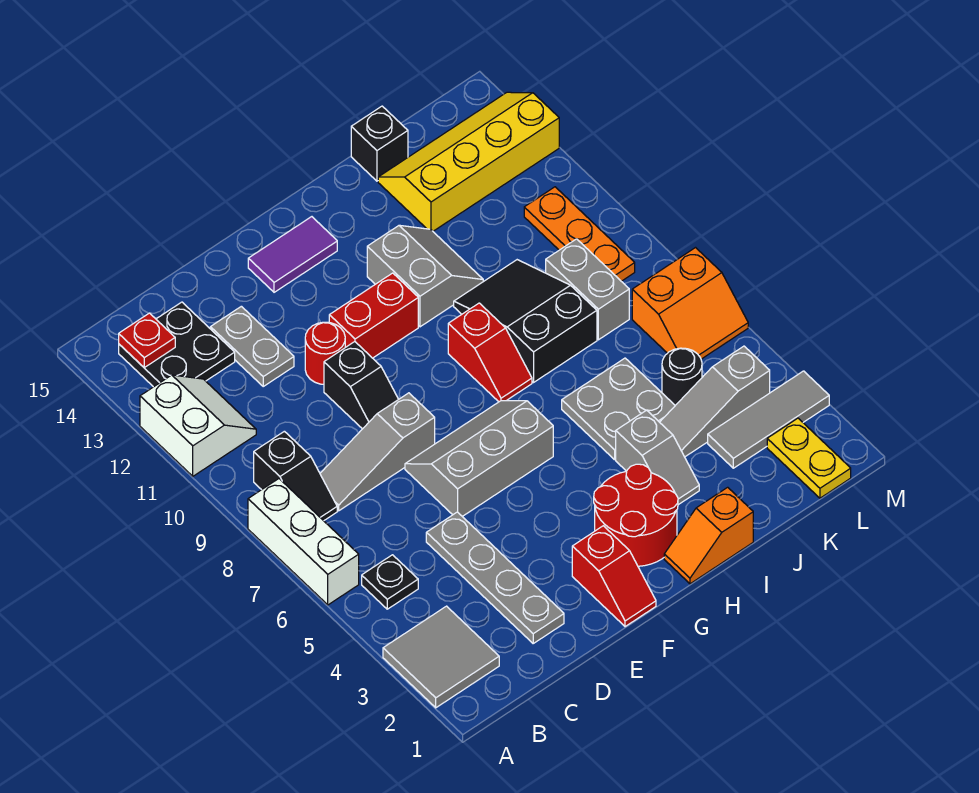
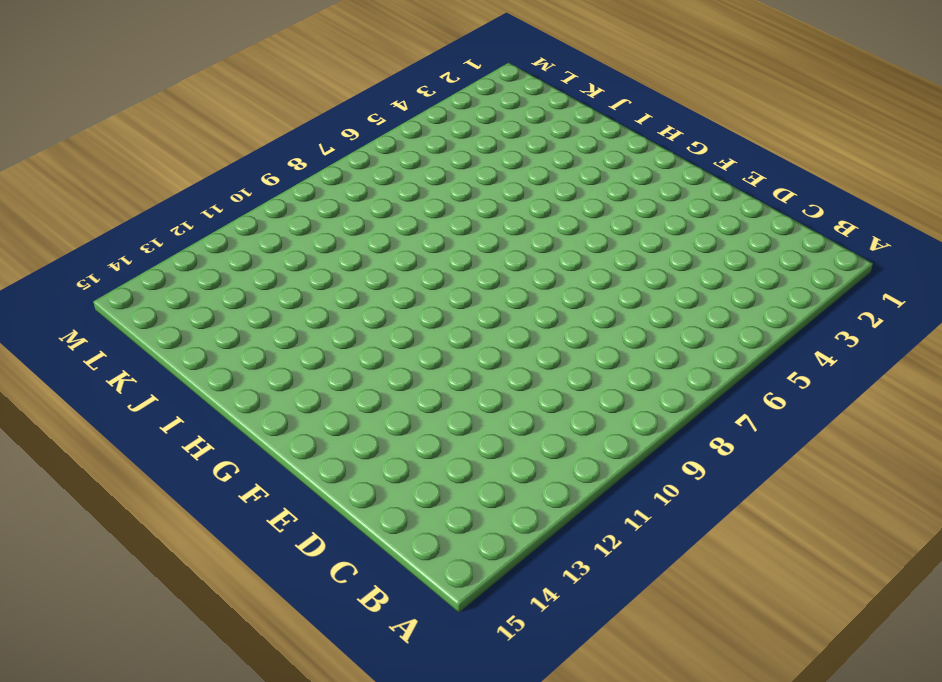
none -> grey tile A2:B3 level 1
none -> white brick A6:A8 level 1
none -> white slope A11:B12 level 1 top A
none -> black plate B5 level 1

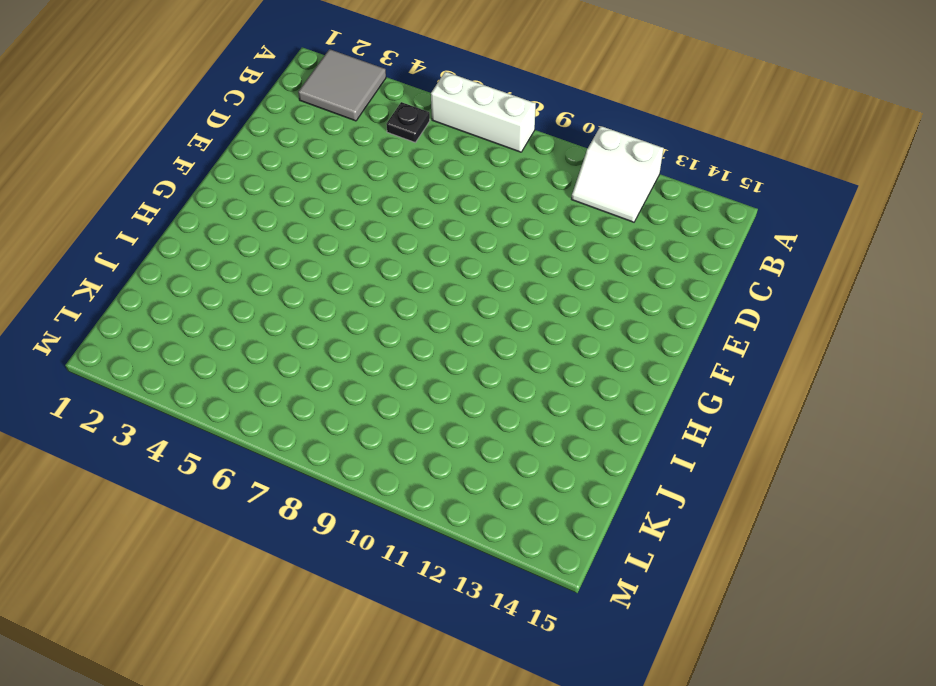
none -> black slope B8:B9 level 1 top 9
none -> black plate B13:C14 level 1
none -> grey slope C8:E8 level 1 top E
none -> grey plate D2:D5 level 1

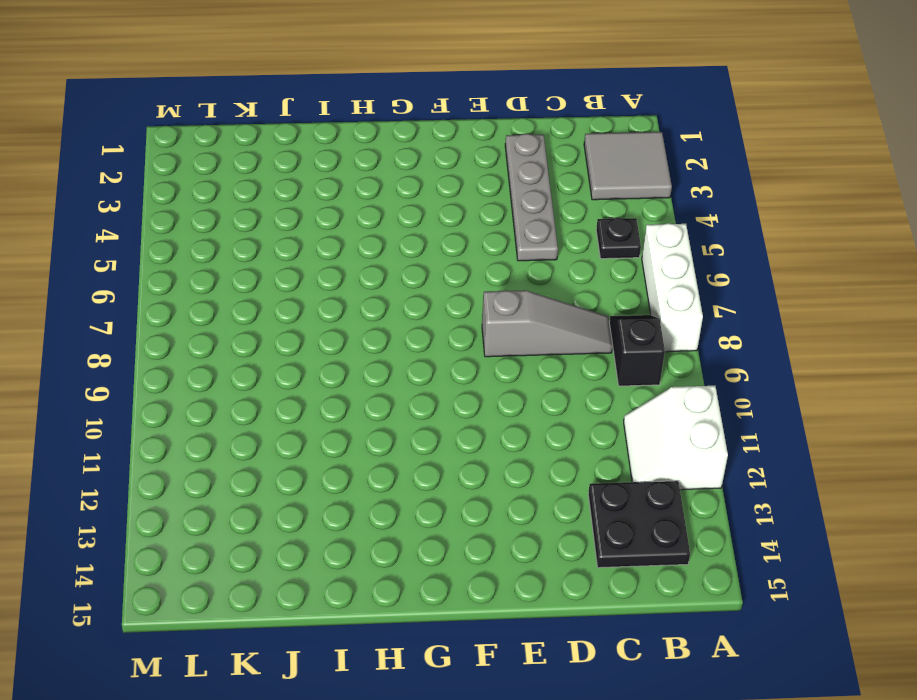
none -> grey plate D12:D13 level 1
none -> grey slope E6:G7 level 1 top 6
none -> black slope E9:E10 level 1 top 10
none -> red round brick E11 level 1

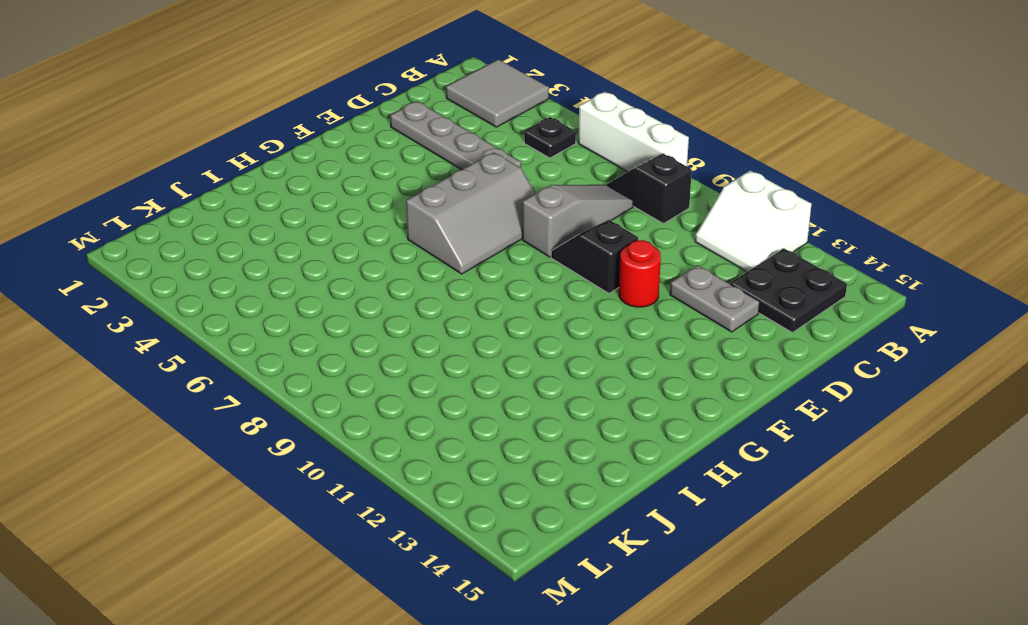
none -> red slope F1:F2 level 1 top 2
none -> red brick F11:G11 level 1
none -> purple tile F14:G14 level 1
none -> red round brick G2:H3 level 1

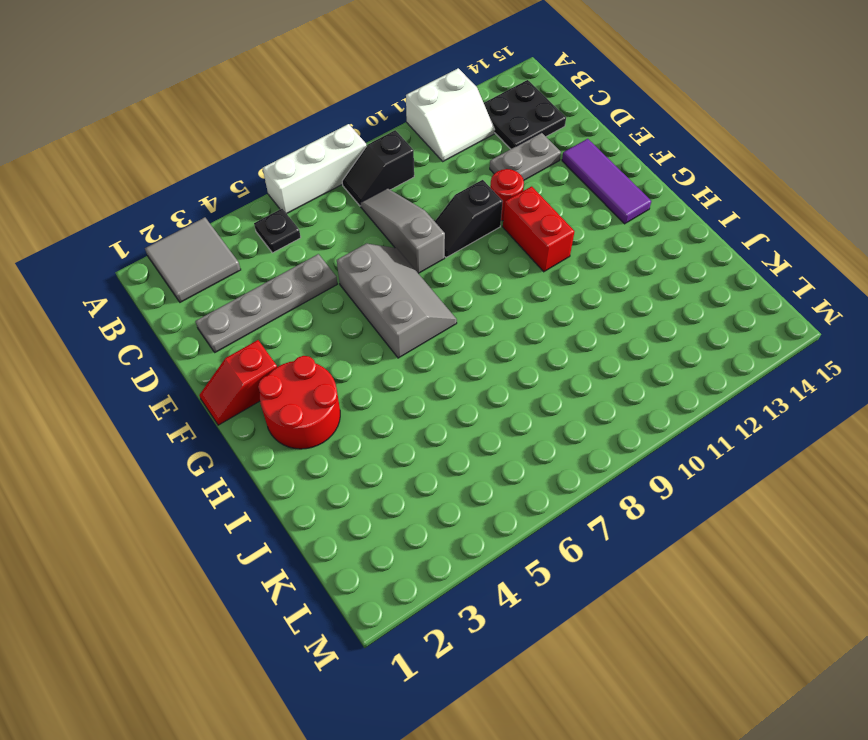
purple tile E14:G14 level 1 -> purple tile F14:G14 level 1
none -> orange slope H1:I1 level 1 top I
none -> red slope H8:H9 level 1 top 9
none -> grey slope H11:I12 level 1 top H
none -> grey slope I3:I4 level 1 top 4

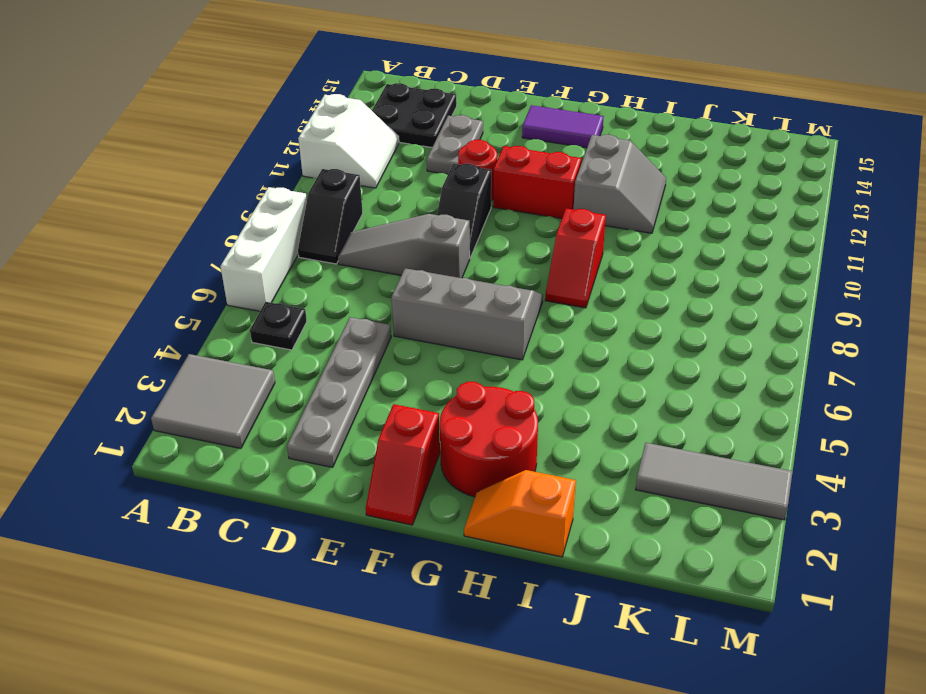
none -> grey slope I3:I4 level 1 top 4
none -> grey plate I5:J6 level 1
none -> black slope I8:J10 level 1 top 8
none -> grey slope J4:L4 level 1 top L

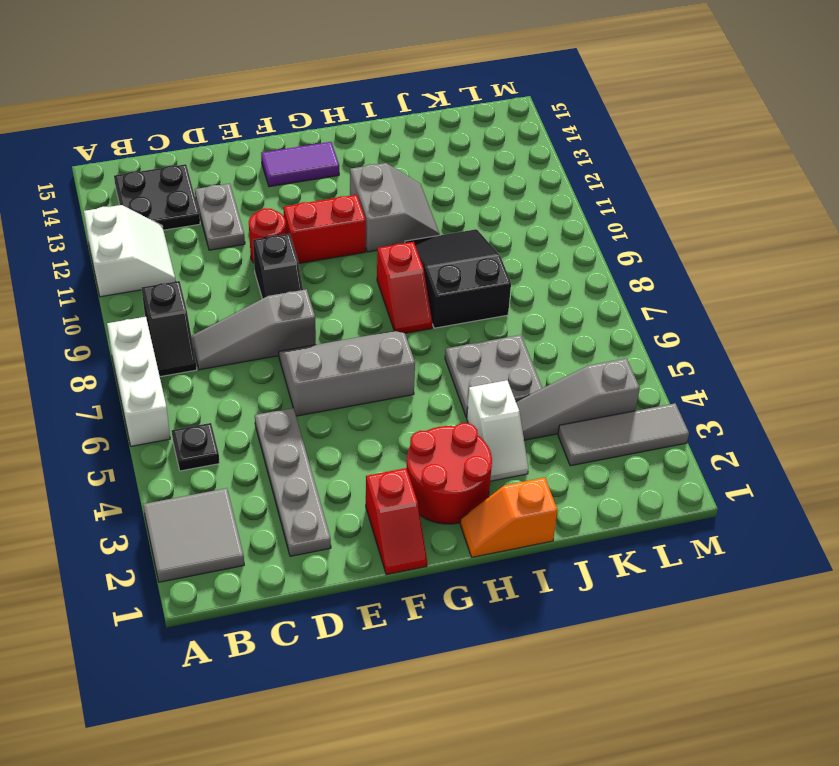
white slope I3:I4 level 1 top 4 -> grey slope I3:I4 level 1 top 4
none -> yellow slope J13:M14 level 1 top 13
none -> black brick J15 level 1
none -> black round brick K5 level 1
none -> grey brick K8:K9 level 1

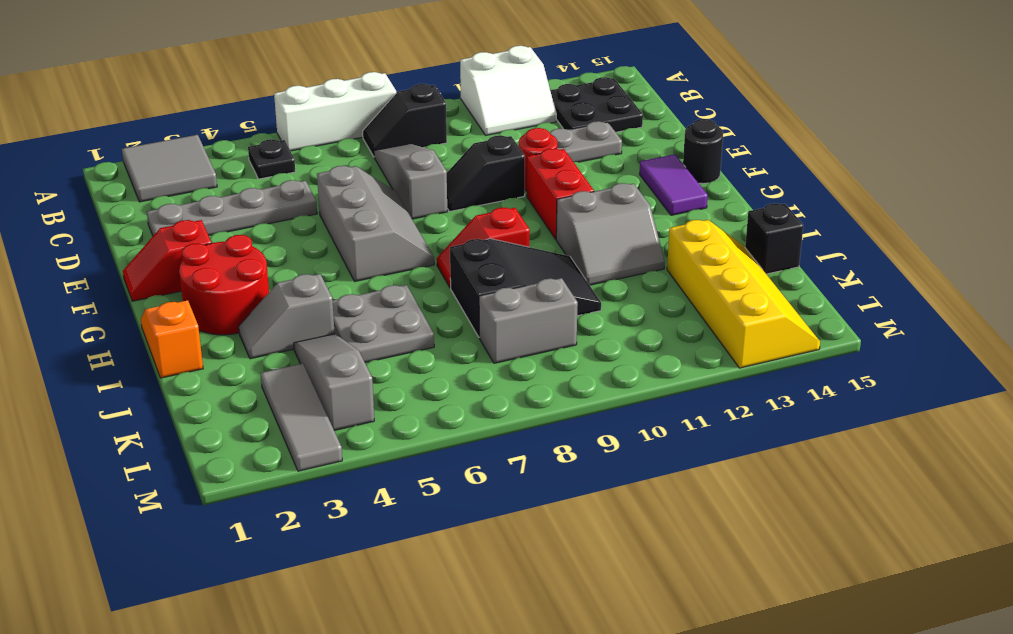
black round brick F15 level 1 -> black round brick K5 level 1
none -> yellow plate L1:L2 level 1
none -> orange slope L6:M7 level 1 top 7
none -> orange plate L9:L11 level 1
none -> red plate B14 level 2

